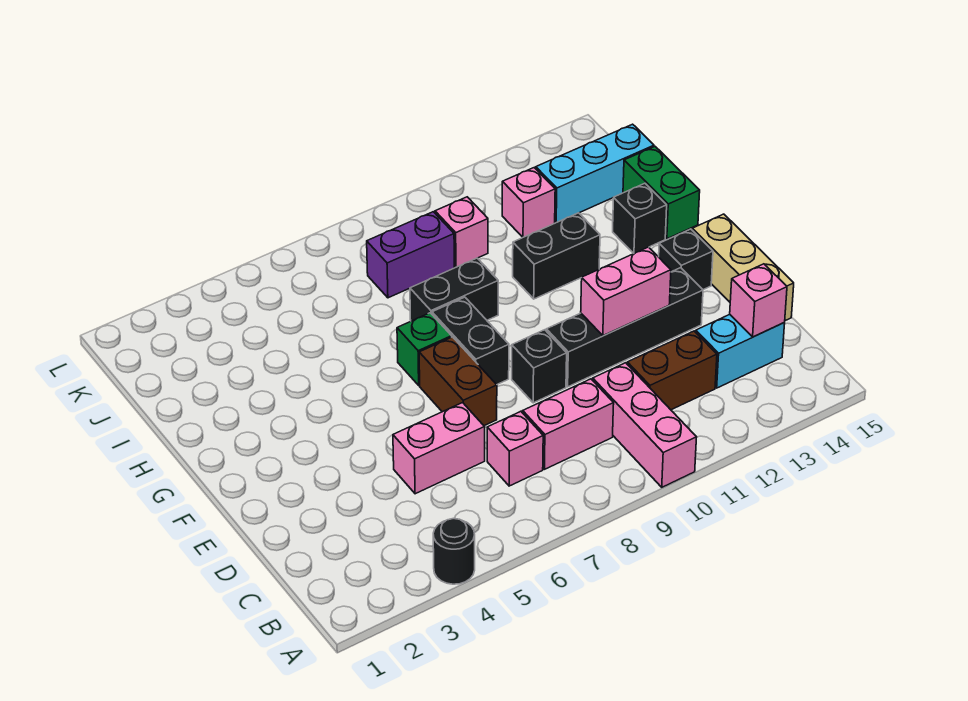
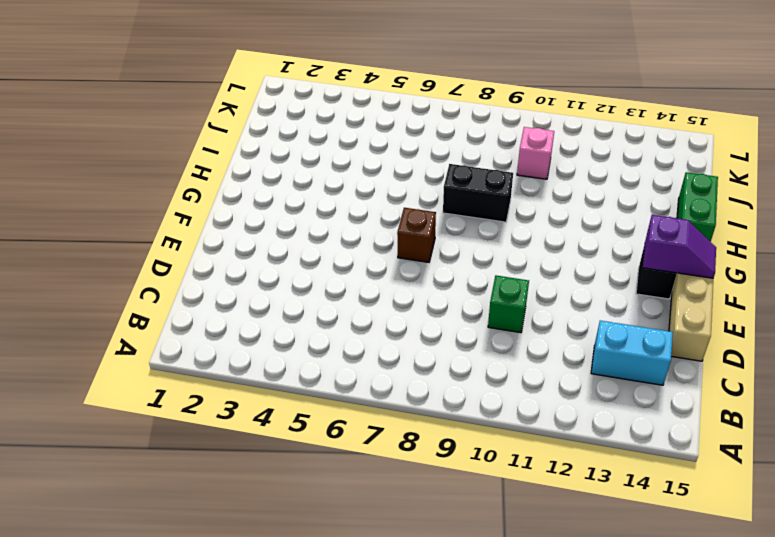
green brick D10 level 1 -> green brick G7 level 1
brown brick F7 level 1 -> brown brick E7:F7 level 1
purple slope F14:F15 level 2 top 14 -> none
none -> black round brick A4 level 1
none -> pink brick A10:C10 level 1
none -> pink brick C7 level 1

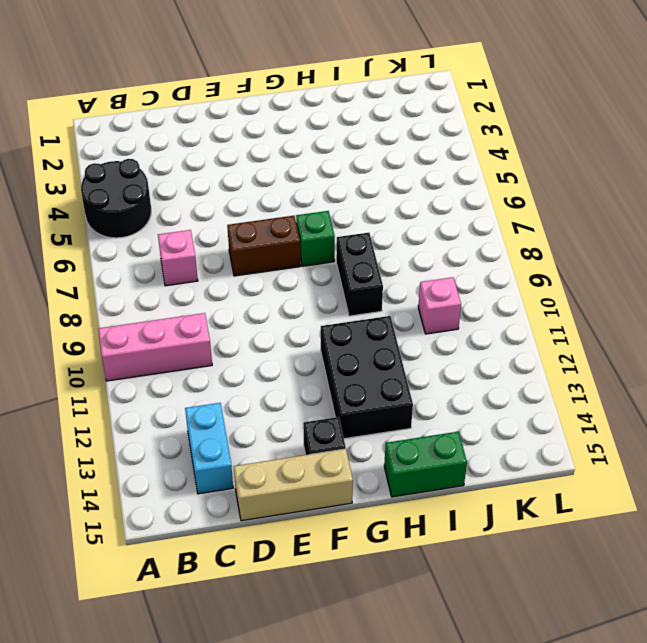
black round brick A4:B5 level 1 -> black round brick A4 level 1
black brick G11:H13 level 1 -> black brick H11:H12 level 1
none -> pink brick C8:C9 level 1
none -> brown brick C11:C12 level 1
none -> pink brick D5:D6 level 1

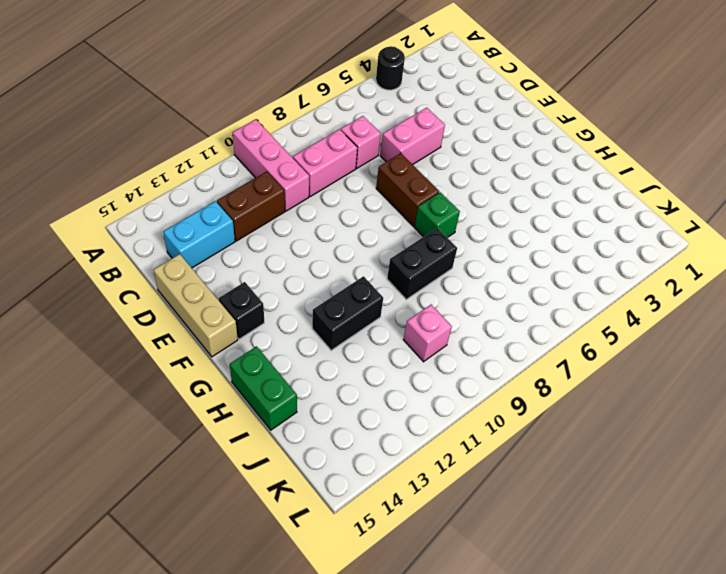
none -> black brick E9 level 1
none -> black brick E10:E13 level 1
none -> black brick F8:G8 level 1

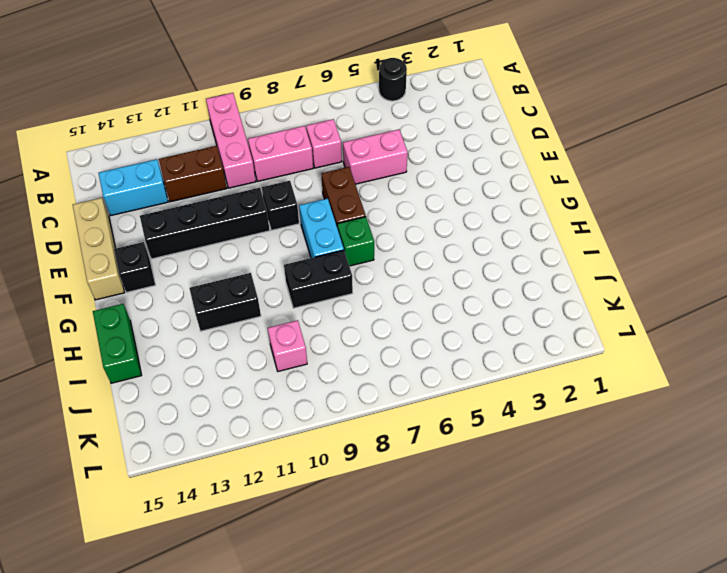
cyan brick F8:G8 level 1 -> black brick F8:G8 level 1
none -> black brick H14 level 1
none -> purple brick J8:J9 level 1
none -> pink brick J12 level 1

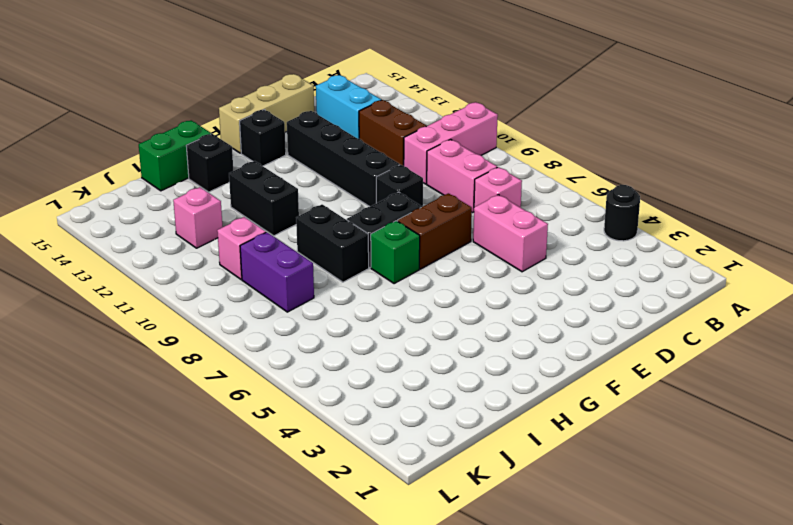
none -> cyan brick J13:J15 level 1
none -> pink brick C14 level 2
none -> pink brick E11:E12 level 2

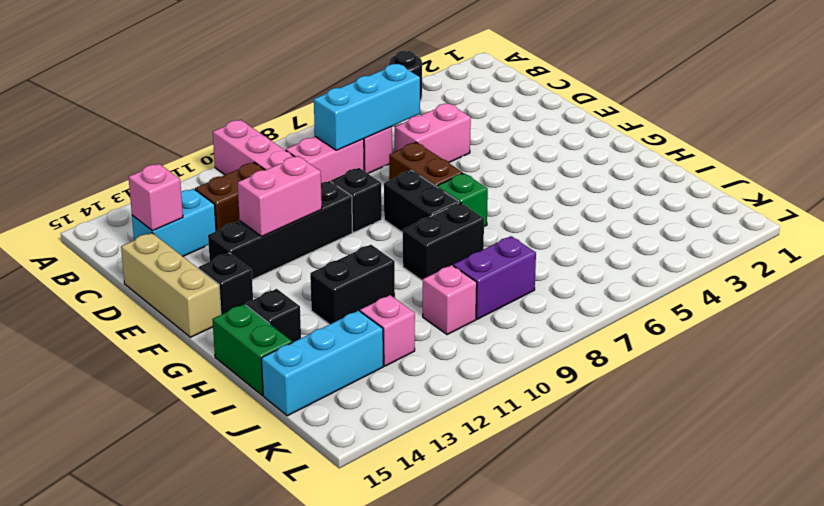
cyan brick C6:C8 level 2 -> none

